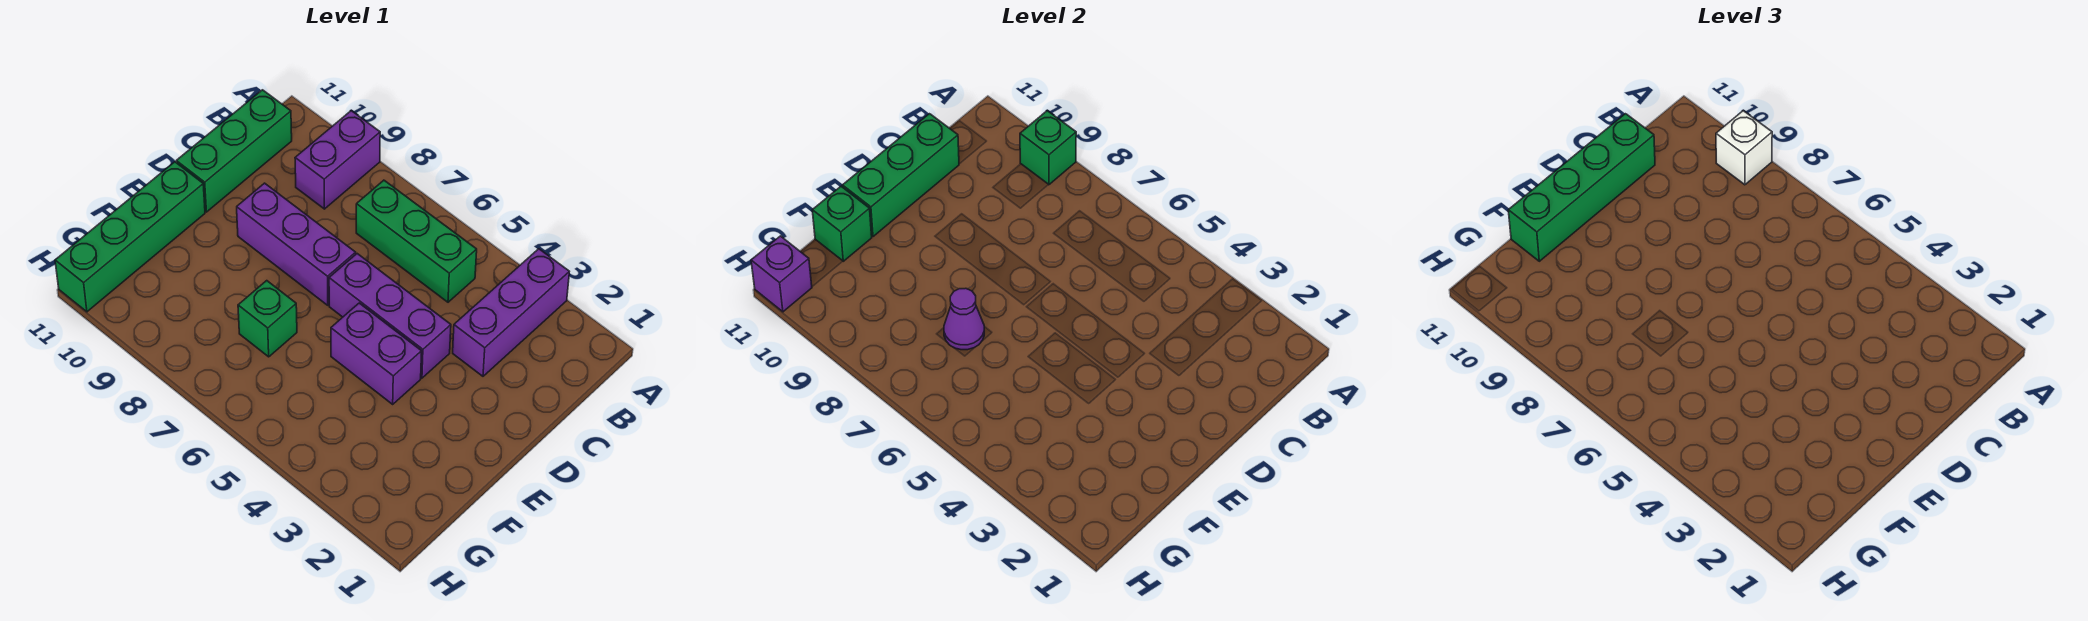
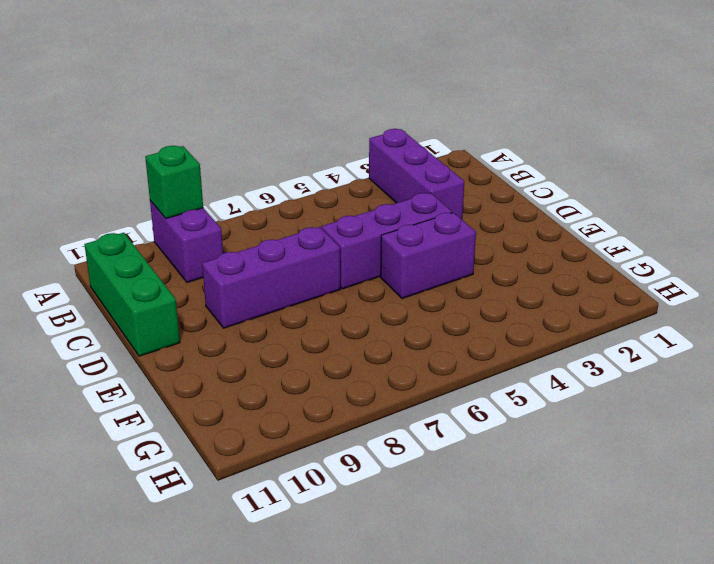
none -> green brick B5:B7 level 1
none -> green brick E11:H11 level 1
none -> green brick F7 level 1

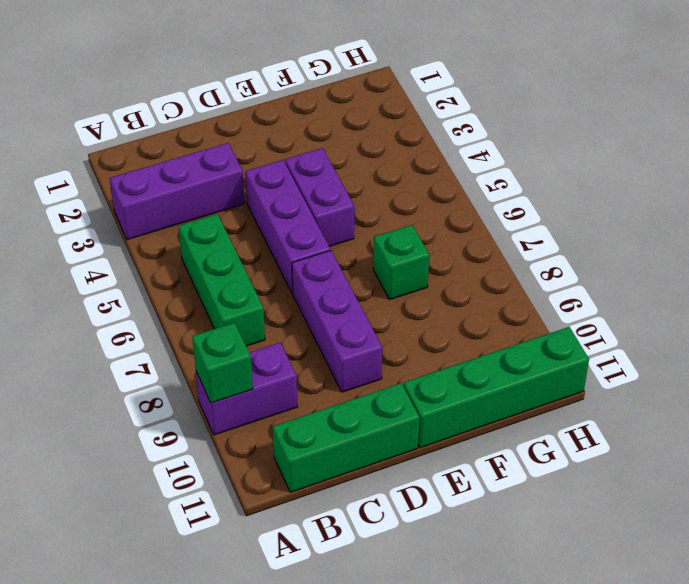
none -> green brick C11:E11 level 2
none -> purple cone F7 level 2
none -> green brick F11 level 2

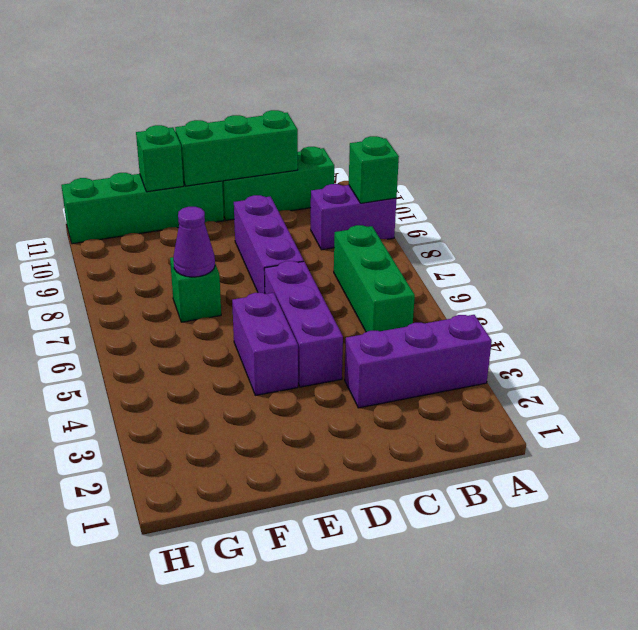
none -> purple brick H11 level 2
none -> white brick A9 level 3
none -> green brick C11:F11 level 3

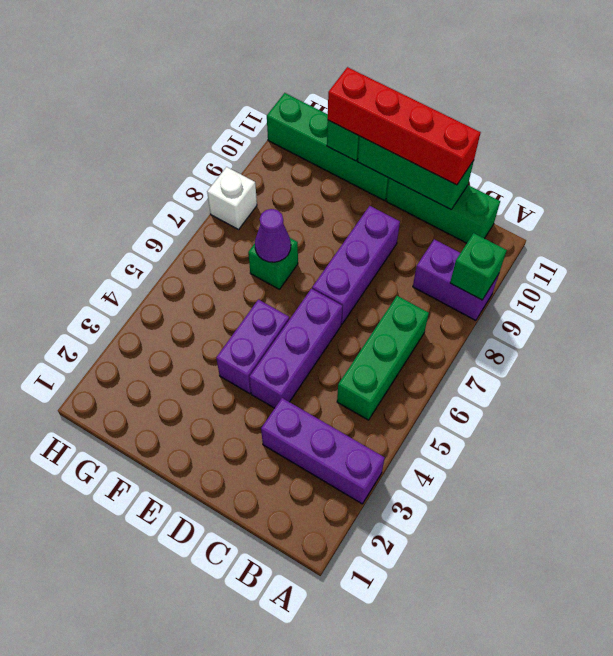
red brick C11:F11 level 3 -> green brick C11:F11 level 3
white brick H8 level 1 -> white brick A9 level 3
none -> purple brick H11 level 2

